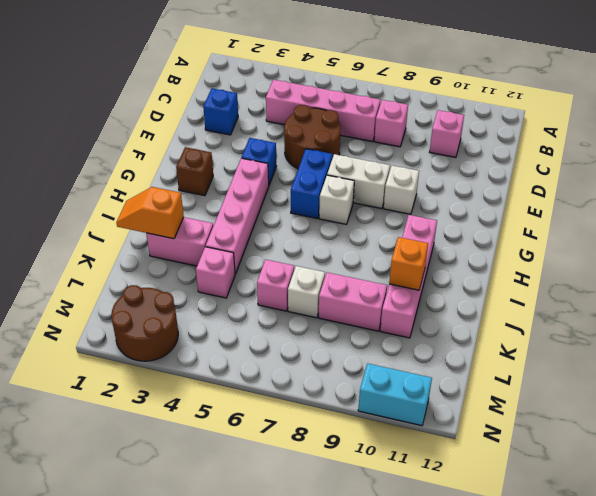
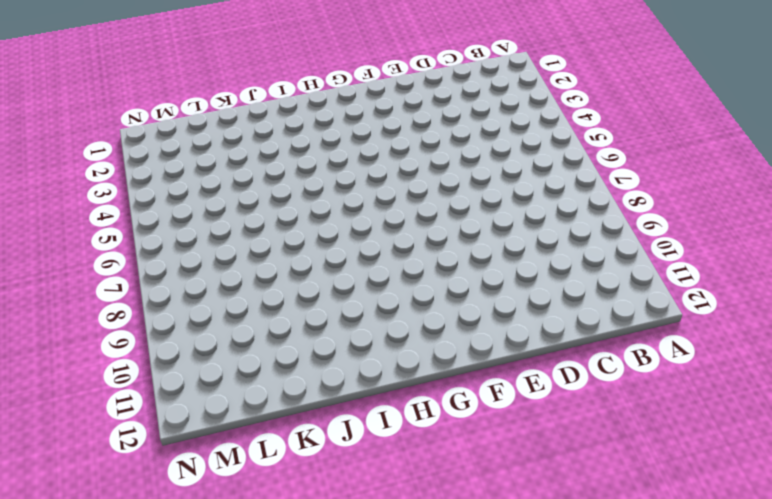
none -> pink brick C4:C7 level 1
none -> pink brick C8 level 1
none -> pink brick C10 level 1

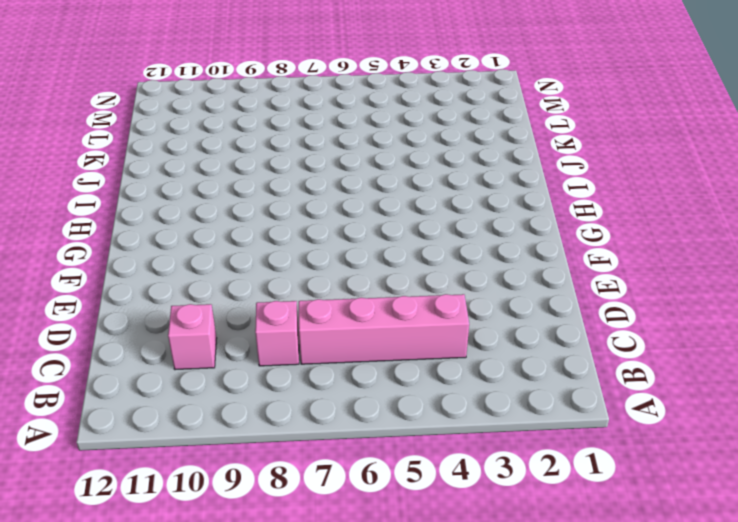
none -> blue brick D2 level 1
none -> brown round brick D5:E6 level 1
none -> blue brick F4 level 1

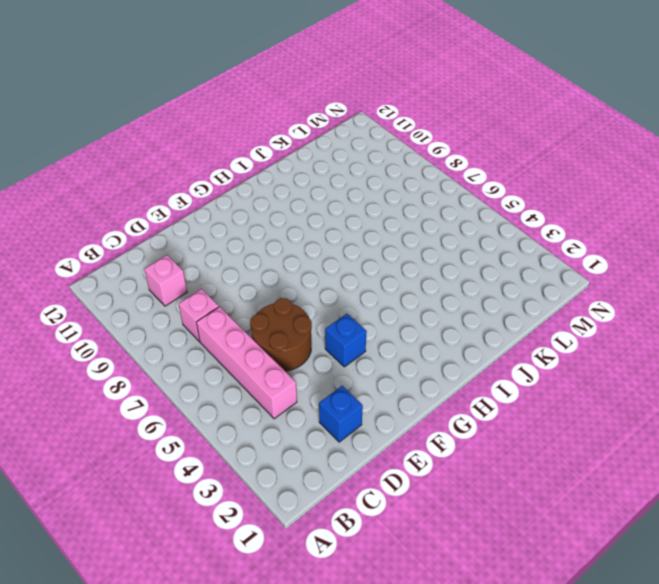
none -> blue brick F6:G6 level 1
none -> white brick F7:F8 level 1
none -> white brick F9 level 1

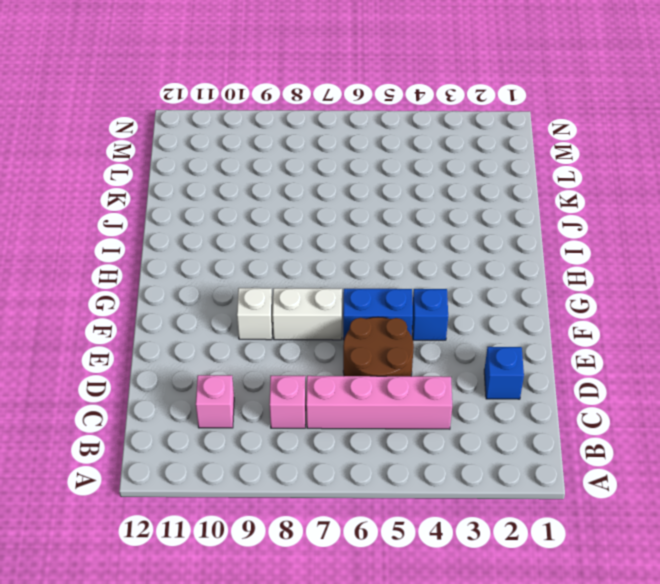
blue brick F5:F6 level 1 -> blue brick F6:G6 level 1
none -> brown brick G2 level 1
none -> pink brick G4:J4 level 1
none -> white brick G7 level 1

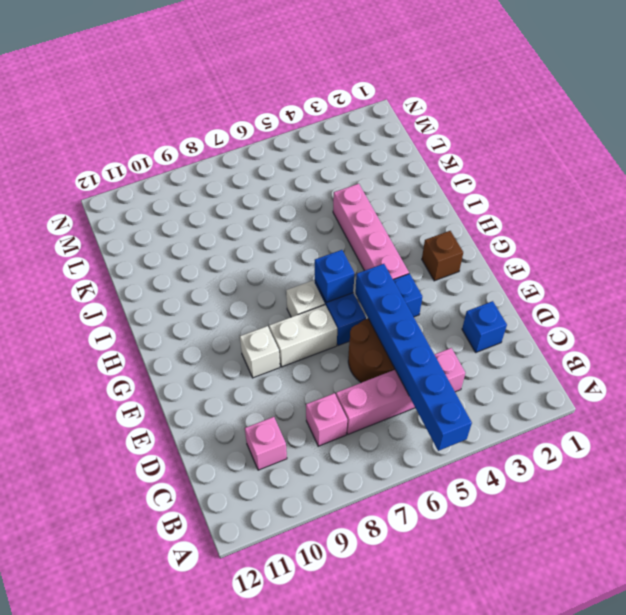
blue brick A5:F5 level 2 -> none
blue brick G6 level 2 -> none
none -> pink brick H10:K10 level 1
none -> pink brick J2:J3 level 1
none -> pink brick K4 level 1

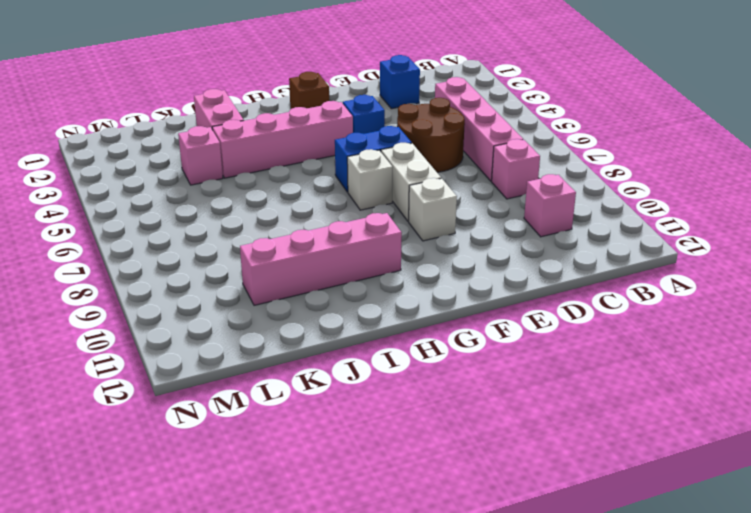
none -> pink brick K6 level 1
none -> white brick K7 level 1
none -> pink brick K8:K9 level 1

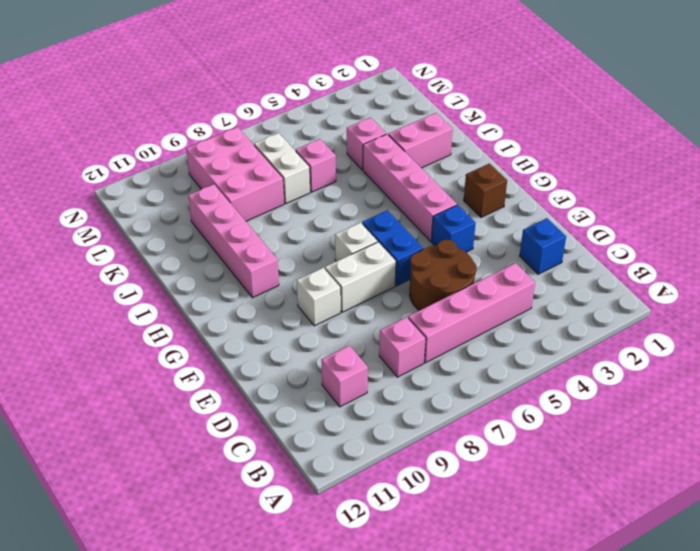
white brick K7:L7 level 1 -> white brick K7 level 1
pink brick K8:M9 level 1 -> pink brick K8:K9 level 1
none -> brown round brick M2:N3 level 1
none -> cyan brick N10:N11 level 1
none -> orange slope J1:J2 level 2 top 2

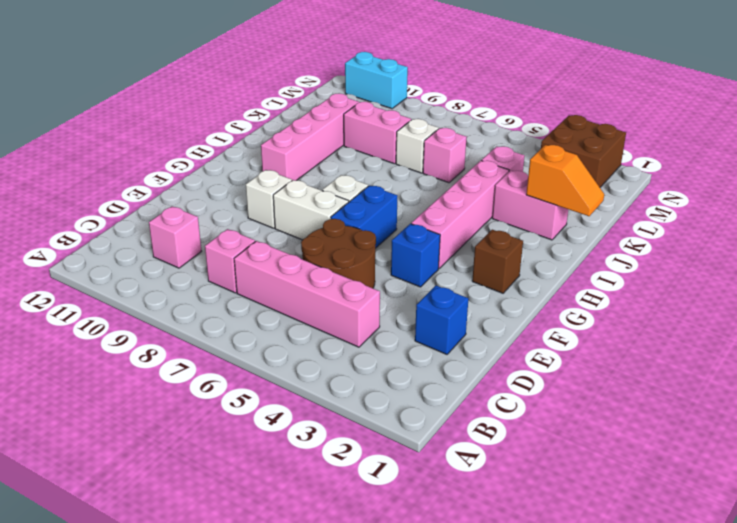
brown brick M2:N3 level 1 -> brown round brick M2:N3 level 1
none -> orange brick J10 level 2

